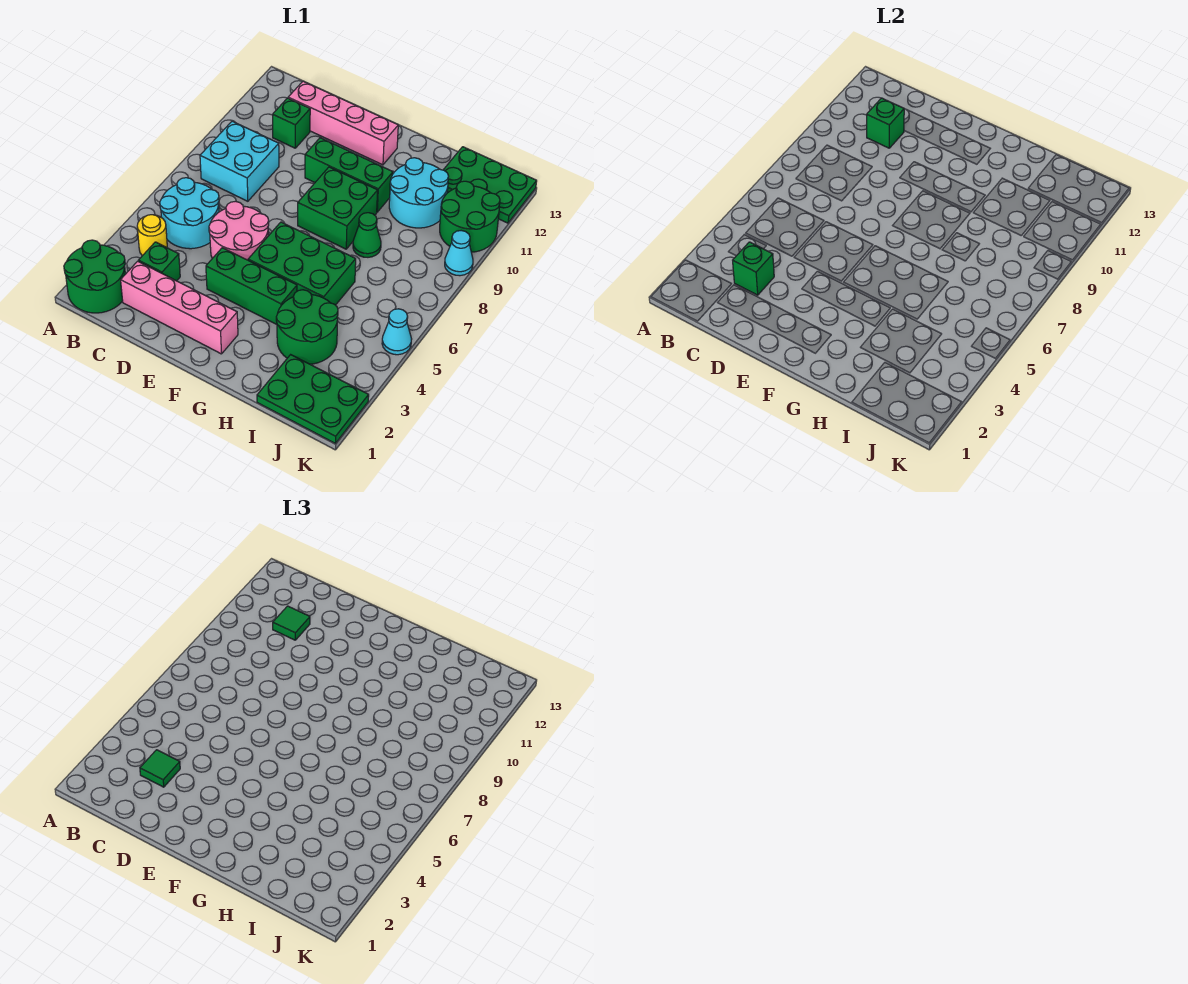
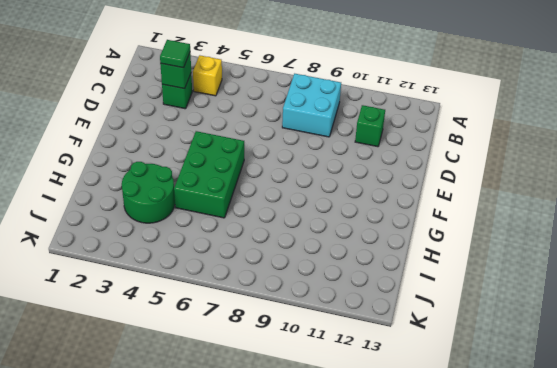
yellow brick B4 level 1 -> yellow round brick B4 level 1
none -> green round brick A1:B2 level 1
none -> cyan round brick B5:C6 level 1
none -> pink brick C2:F2 level 1

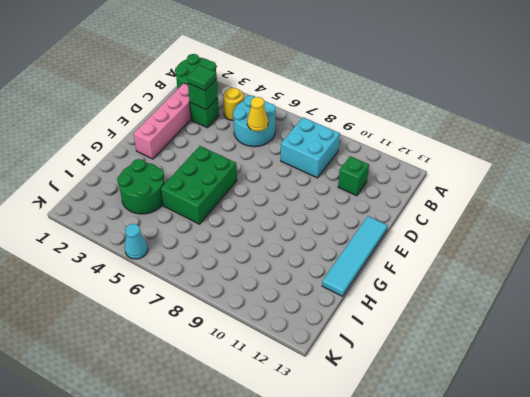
yellow cone C6 level 2 -> none
cyan tile E13:H13 level 1 -> none
none -> pink brick C12:F12 level 1
none -> pink round brick D5:E6 level 1
none -> green brick E4:G4 level 1

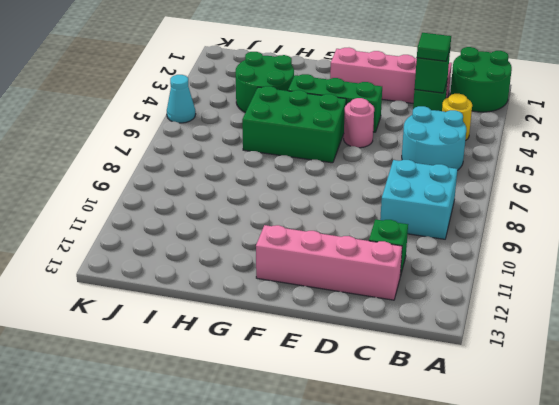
pink round brick E5 level 1 -> pink round brick D5:E6 level 1
none -> green brick E10:G10 level 1
none -> green brick F8:G9 level 1
none -> green cone H8 level 1

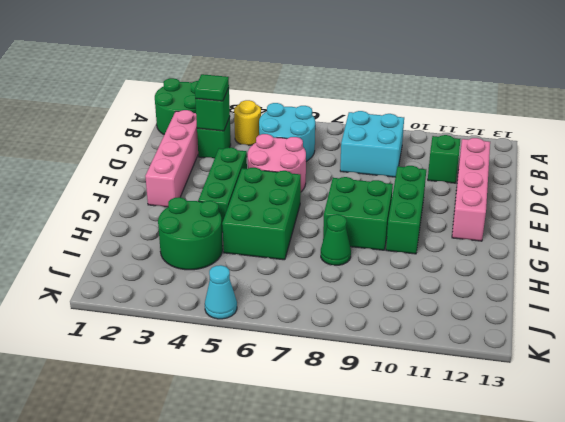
none -> cyan round brick H10:I11 level 1
none -> green plate I1:K2 level 1
none -> green plate I12:K13 level 1

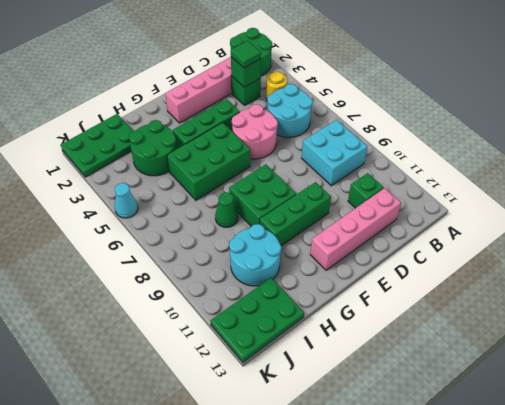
none -> green round brick J10:K11 level 1
none -> cyan cone K9 level 1
none -> green brick C11 level 2

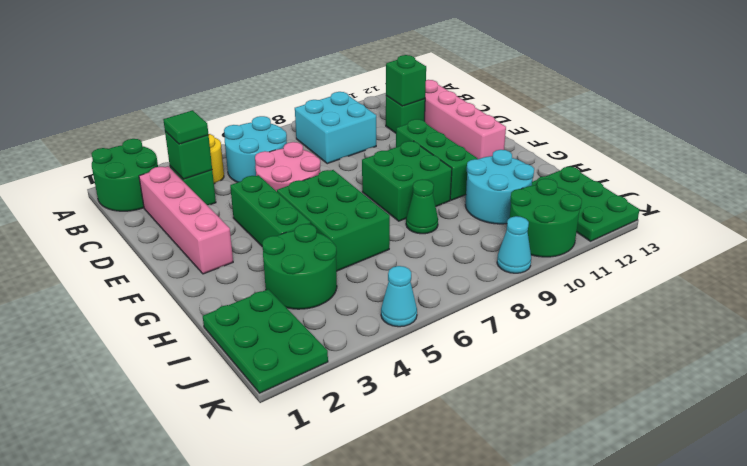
none -> green tile C11 level 3

